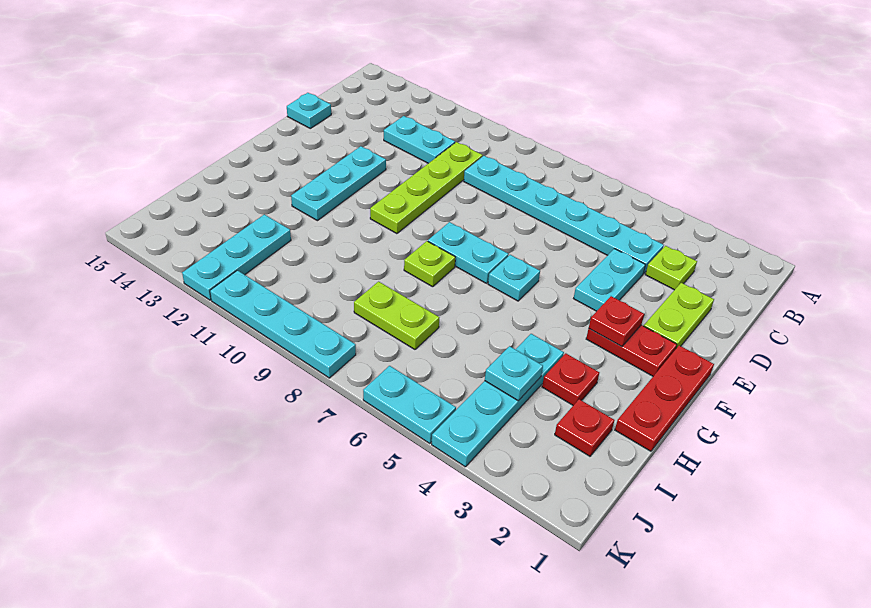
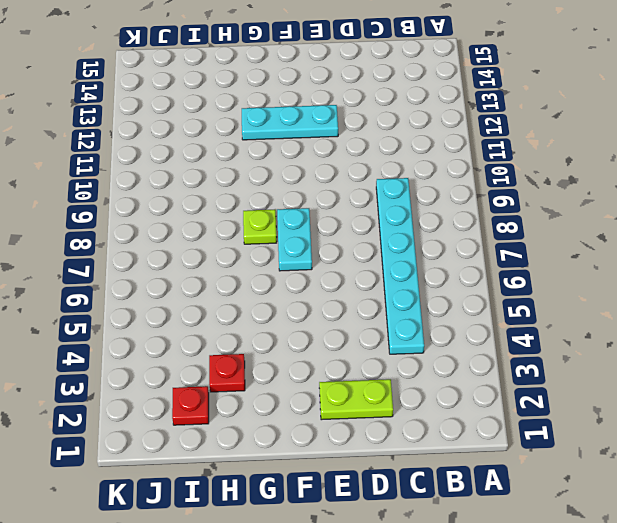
none -> lime plate C3 level 1
none -> lime plate C10:F10 level 1
none -> cyan plate C11:C12 level 1

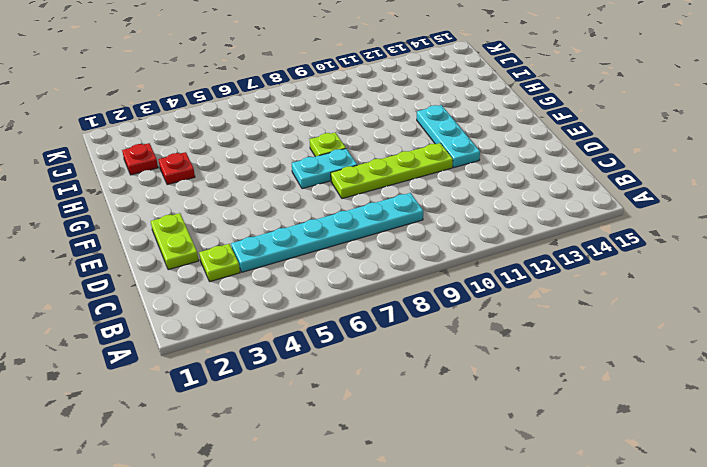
lime plate E8:E11 level 1 -> lime plate C10:F10 level 1
none -> cyan plate C11:C12 level 1
none -> cyan plate D4:E4 level 1
none -> cyan plate D15 level 1

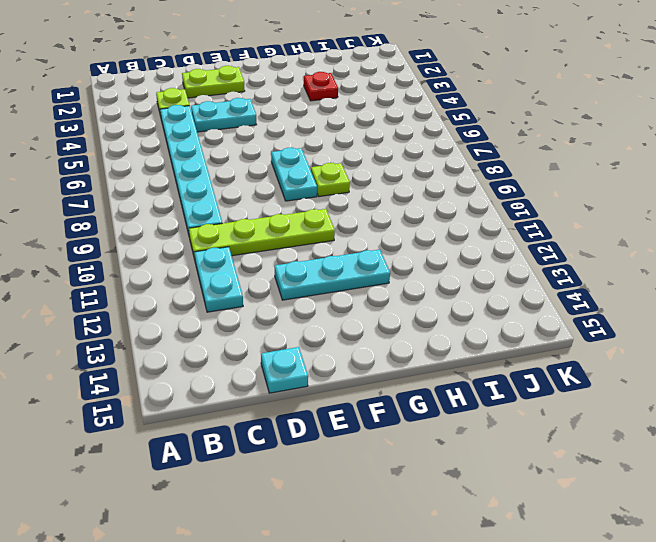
none -> red plate F1:H1 level 1
none -> red plate F2:F3 level 1
none -> cyan plate F6 level 1

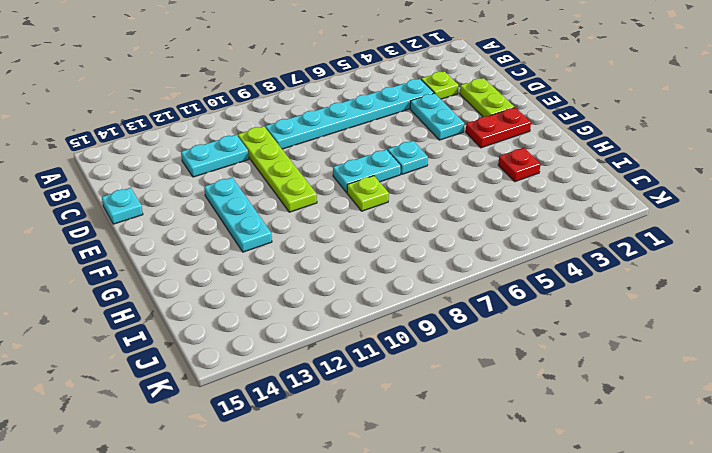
none -> red plate F1:H1 level 1
none -> cyan plate H4:K4 level 1
none -> red plate I2 level 1

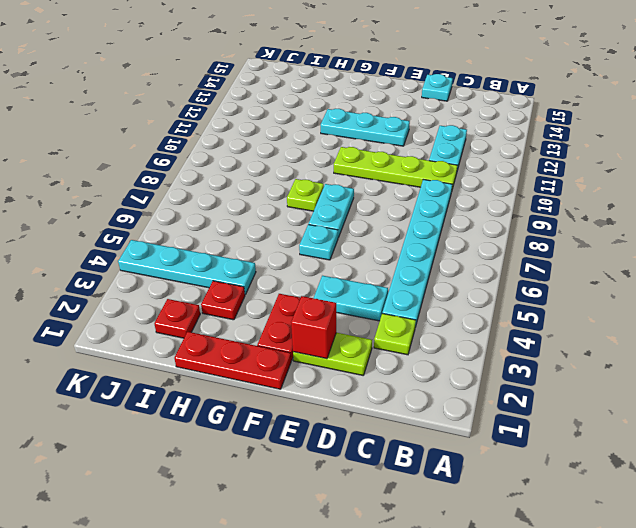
red brick E2 level 2 -> none
none -> lime plate I7:I8 level 1
none -> cyan plate I12:K12 level 1
none -> cyan plate K5:K6 level 1

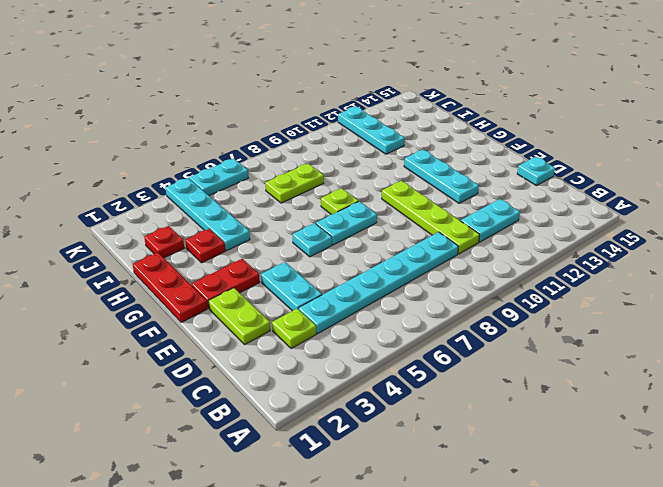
none -> cyan plate K8:K11 level 1
none -> red plate F3 level 2
none -> cyan plate I4 level 2

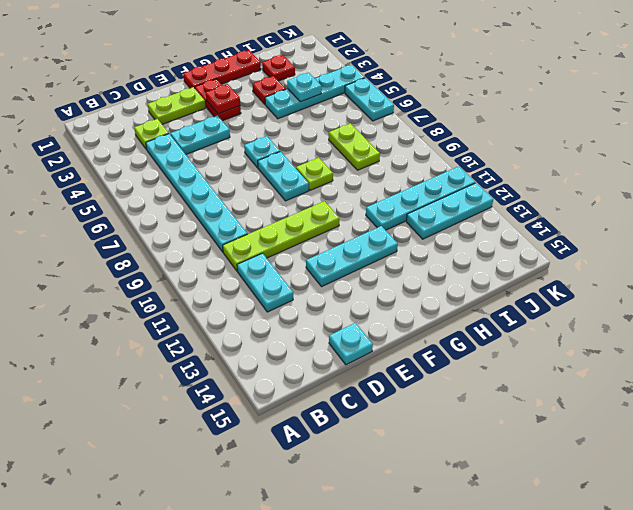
cyan plate H11:K11 level 1 -> cyan plate K8:K11 level 1

